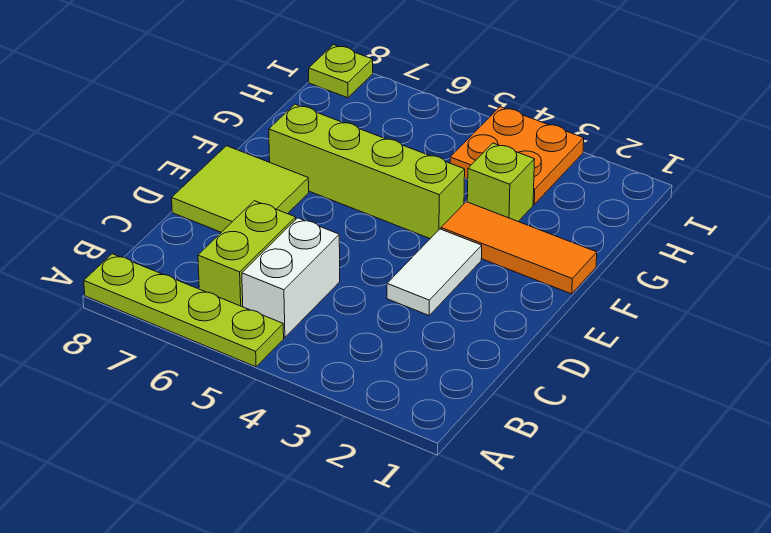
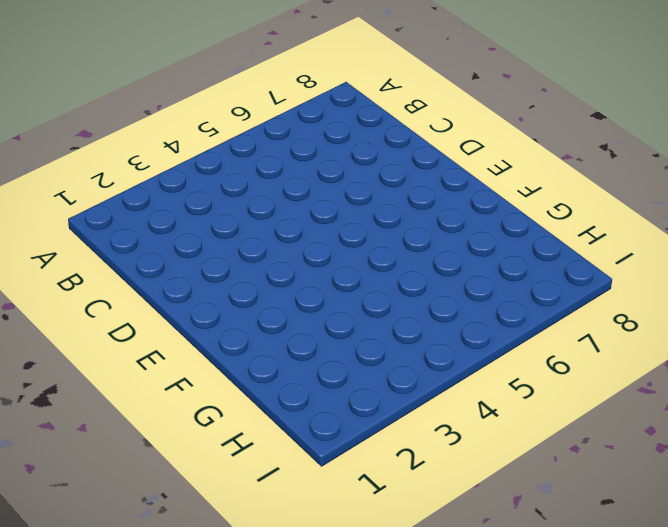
none -> lime plate A5:A8 level 1
none -> white brick B5:C5 level 1

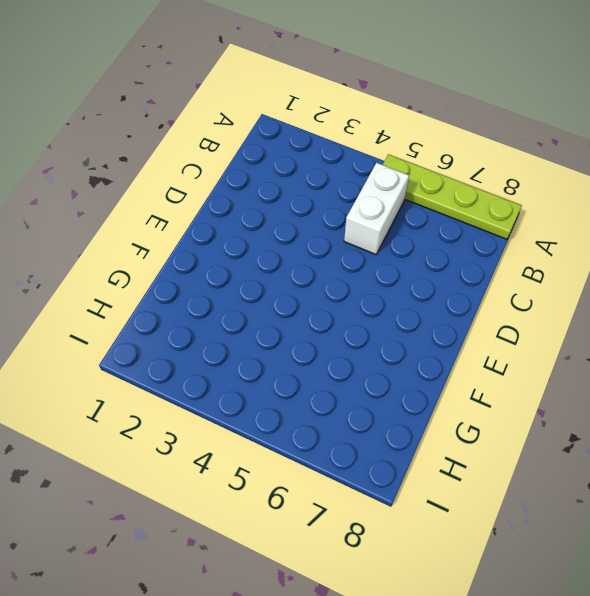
none -> lime brick B6:C6 level 1
none -> white tile D3:E3 level 1

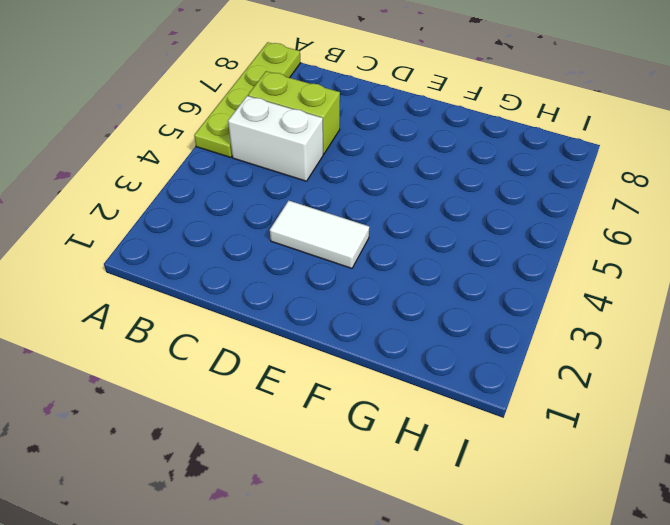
none -> lime tile D7:E8 level 1
none -> orange tile F1:F3 level 1

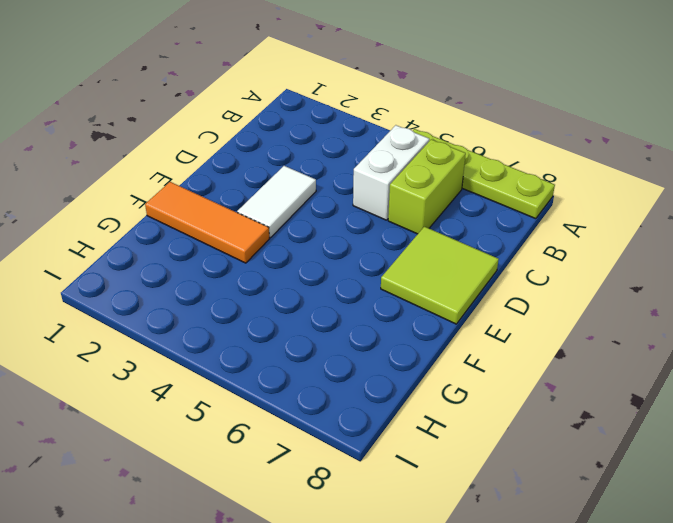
none -> lime brick F4:F7 level 1
none -> lime brick G3 level 1

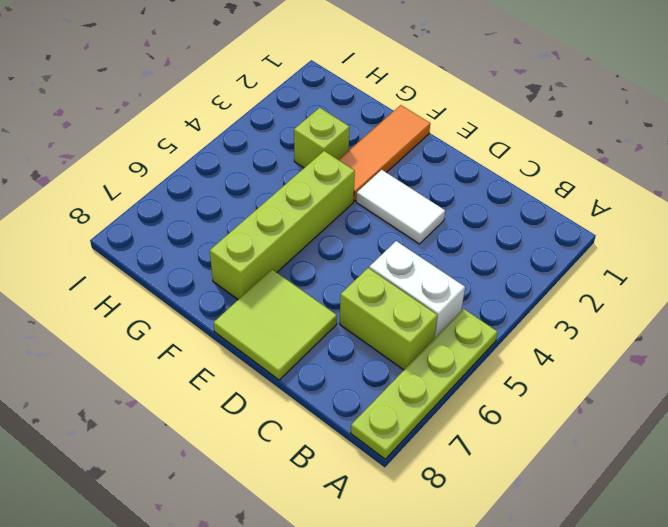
none -> orange plate H3:I4 level 1
none -> lime plate I8 level 1

